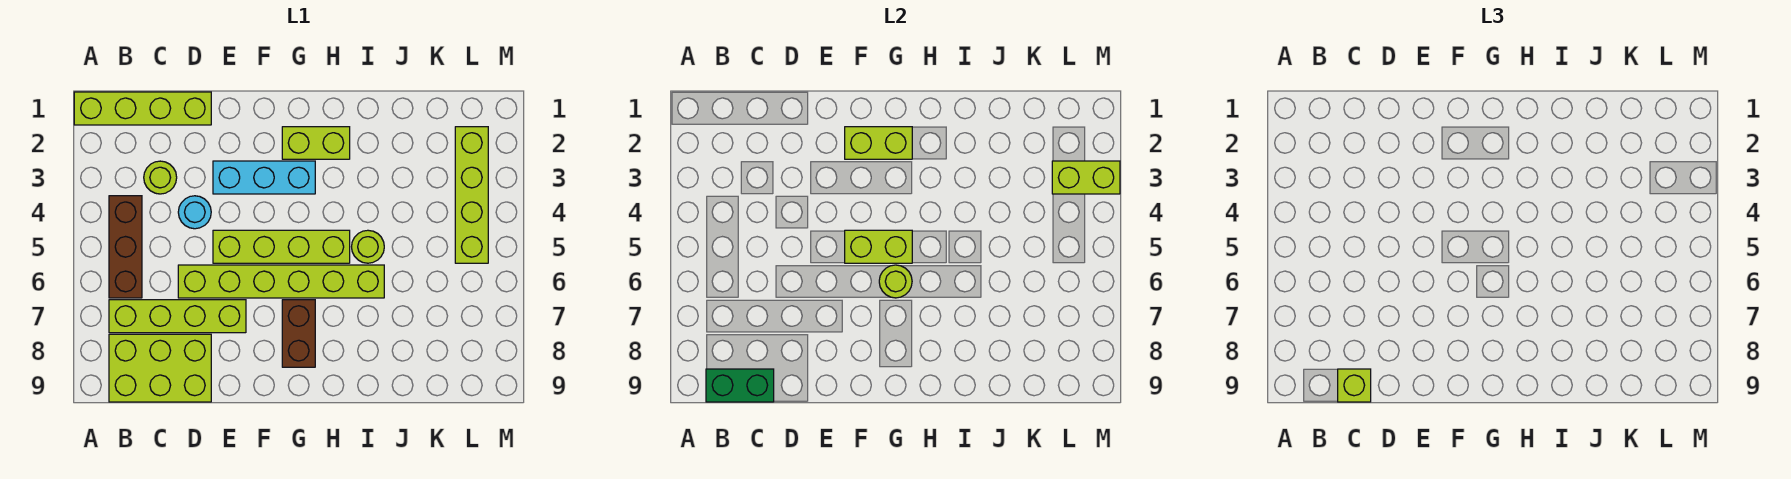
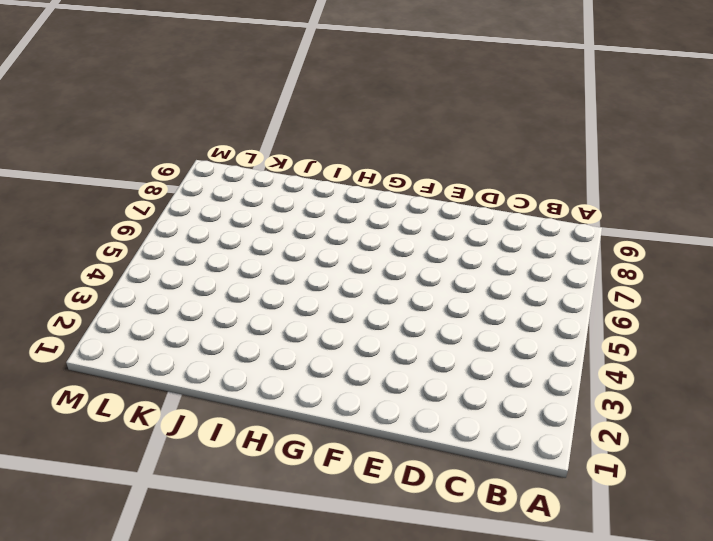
none -> lime brick A1:D1 level 1
none -> brown brick B4:B6 level 1
none -> lime brick B7:E7 level 1

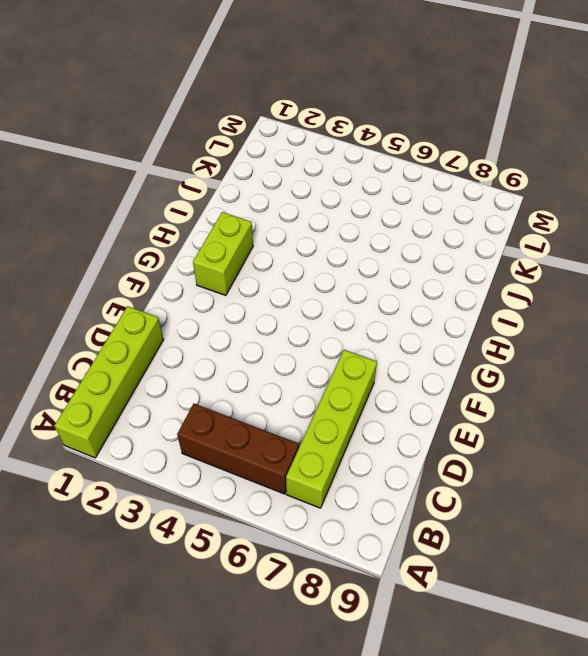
none -> lime brick B8:D9 level 1
none -> lime round brick C3 level 1
none -> cyan round brick D4 level 1

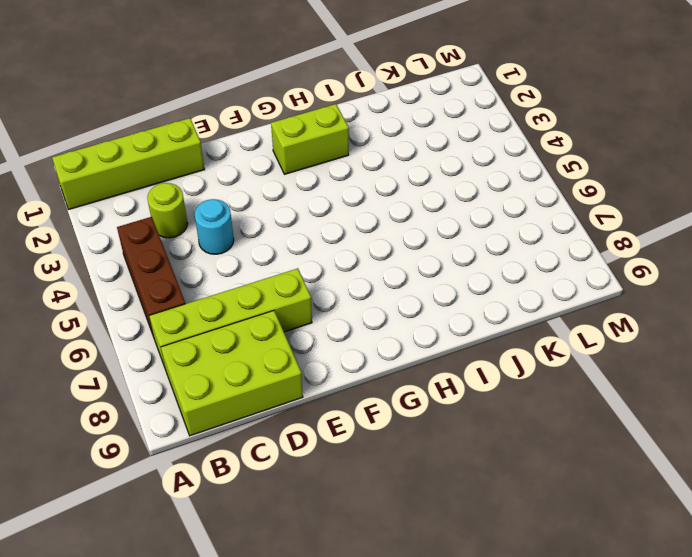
none -> lime brick D6:I6 level 1
none -> cyan brick E3:G3 level 1
none -> lime brick E5:H5 level 1

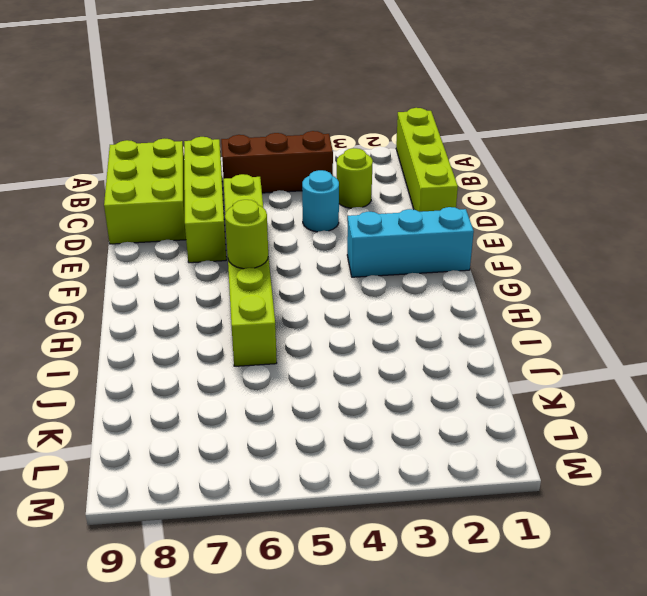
cyan brick F1:F3 level 1 -> cyan brick E3:G3 level 1
none -> lime brick E5:H5 level 1
none -> lime brick G2:H2 level 1
none -> brown brick G7:G8 level 1

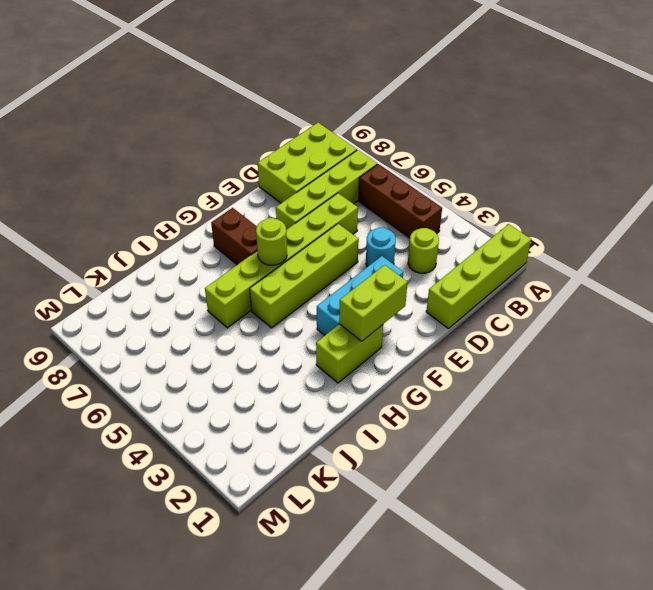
none -> lime round brick I5 level 1
none -> lime brick L2:L5 level 1
none -> green brick B9:C9 level 2

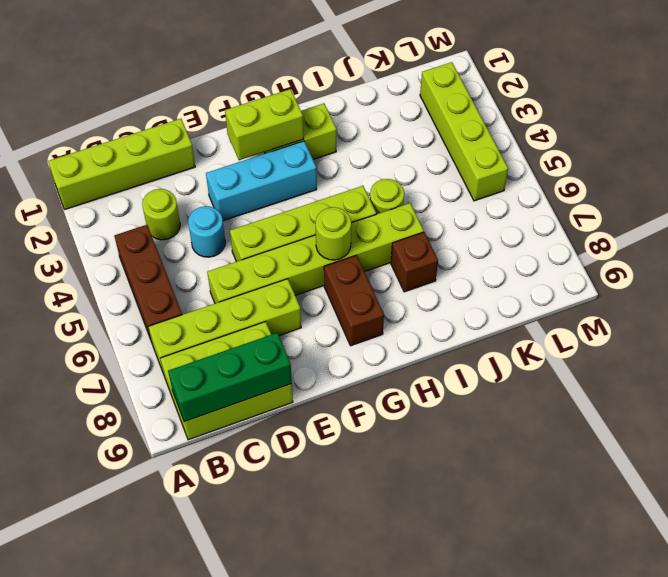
green brick B9:D9 level 2 -> green brick B9:C9 level 2
brown brick I7 level 1 -> none
none -> lime brick F5:G5 level 2
none -> lime brick L3:M3 level 2
none -> lime brick C9 level 3

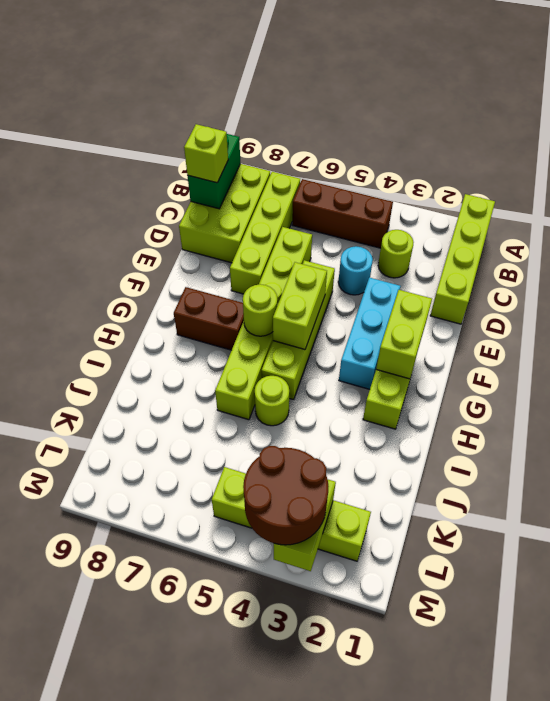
brown round brick L3:M4 level 3 -> none

